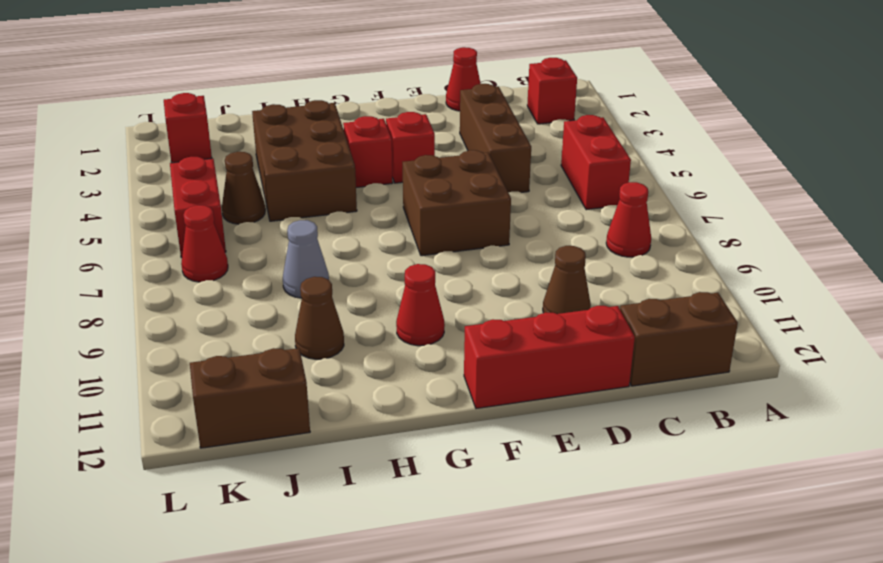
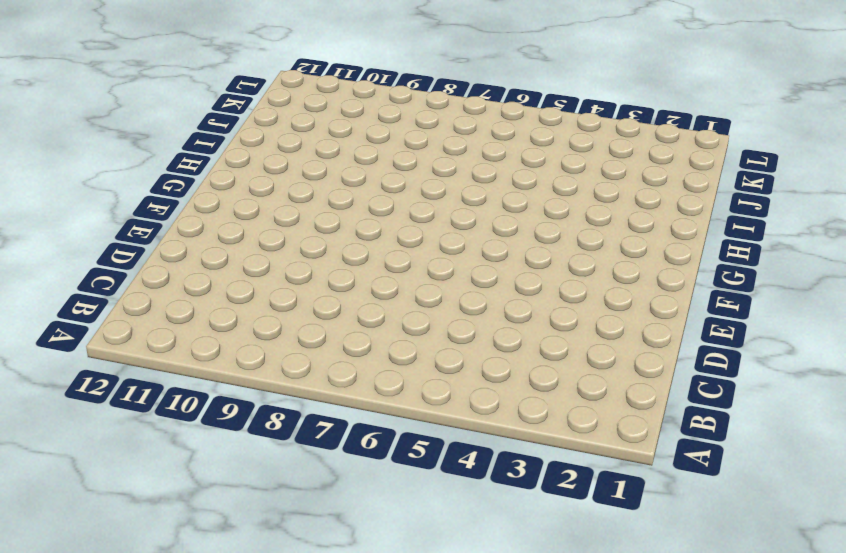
none -> red brick B2 level 1
none -> red brick B5:B6 level 1
none -> red cone B8 level 1

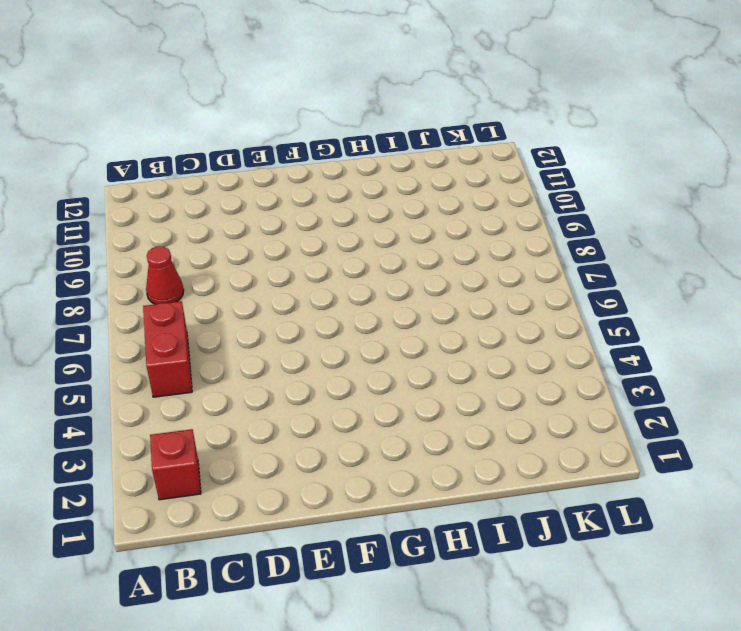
none -> brown brick B12:C12 level 1
none -> red cone D1 level 1
none -> brown brick D3:D5 level 1

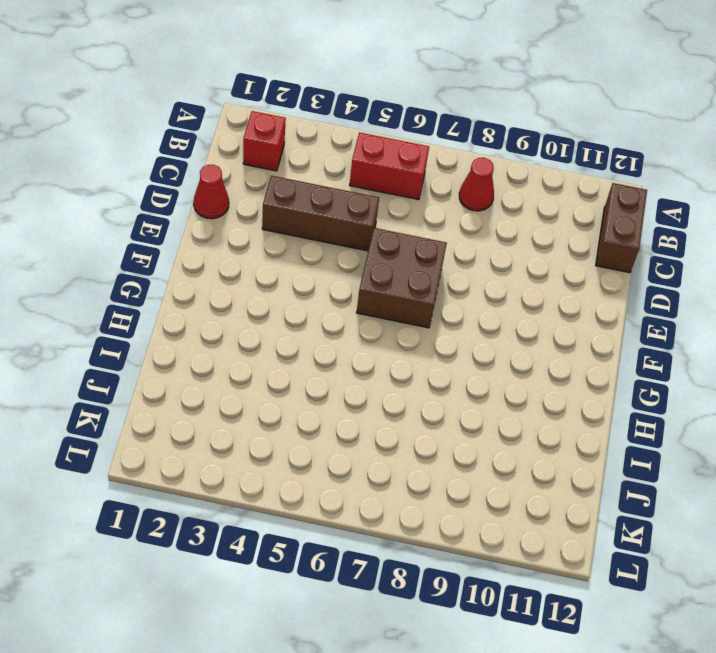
none -> brown cone D10 level 1
none -> red brick D12:F12 level 1
none -> red brick F4 level 1

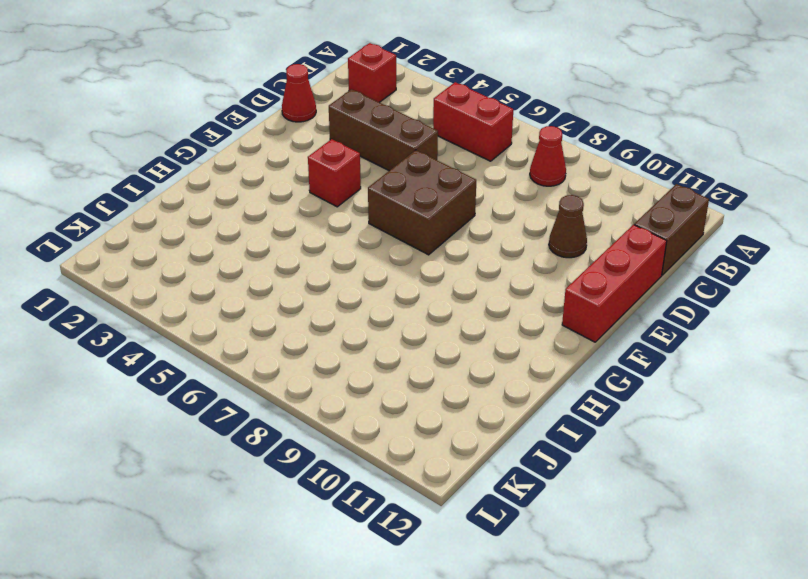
none -> red brick G4 level 1
none -> red cone G10 level 1
none -> brown brick H3:I5 level 1

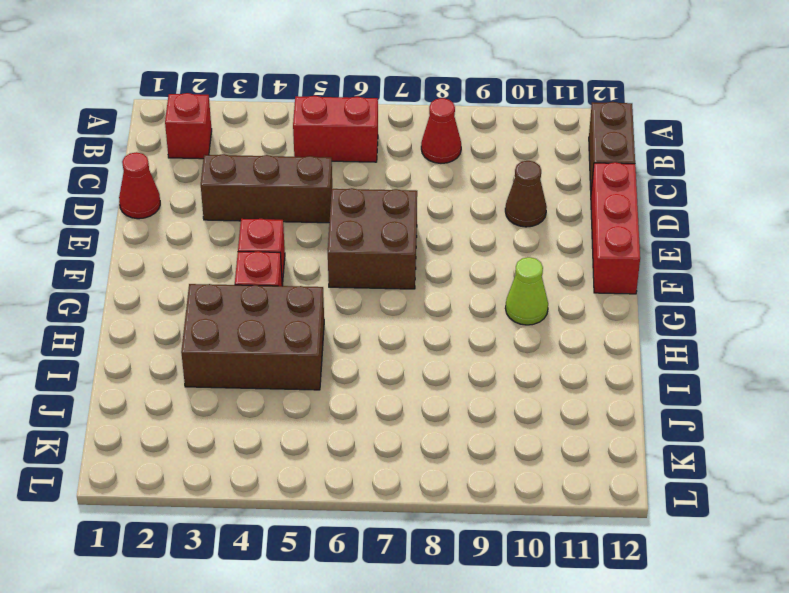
lime cone G10 level 1 -> red cone G10 level 1
none -> grey cone I8 level 1
none -> brown cone I10 level 1
none -> brown cone J5 level 1

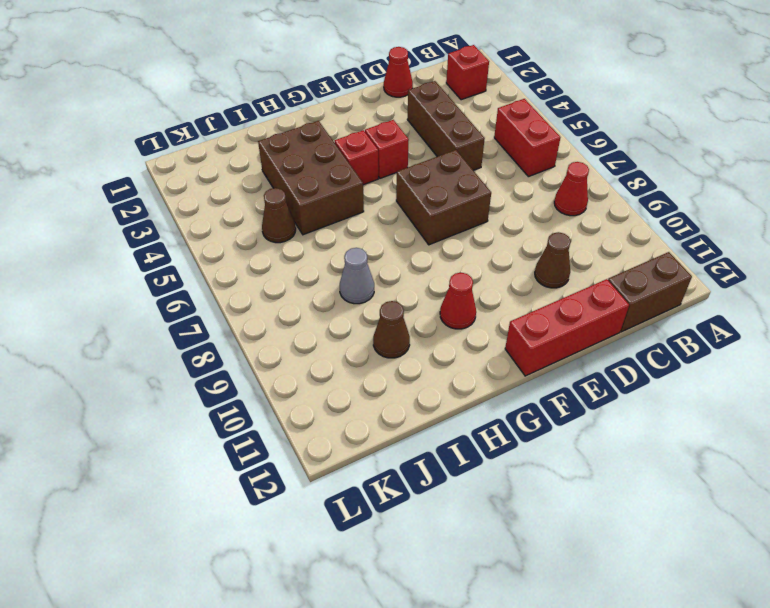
none -> brown brick J12:K12 level 1
none -> red brick K2 level 1
none -> red brick K5:K6 level 1

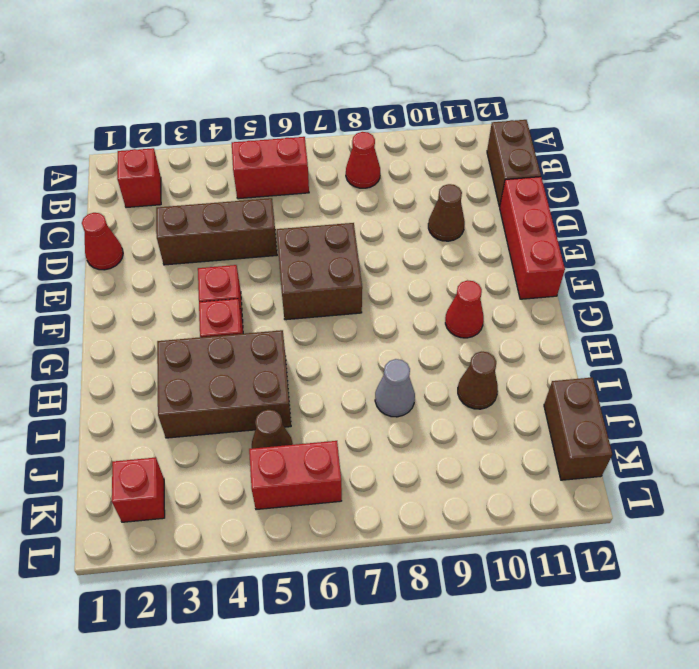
none -> red cone K7 level 1

